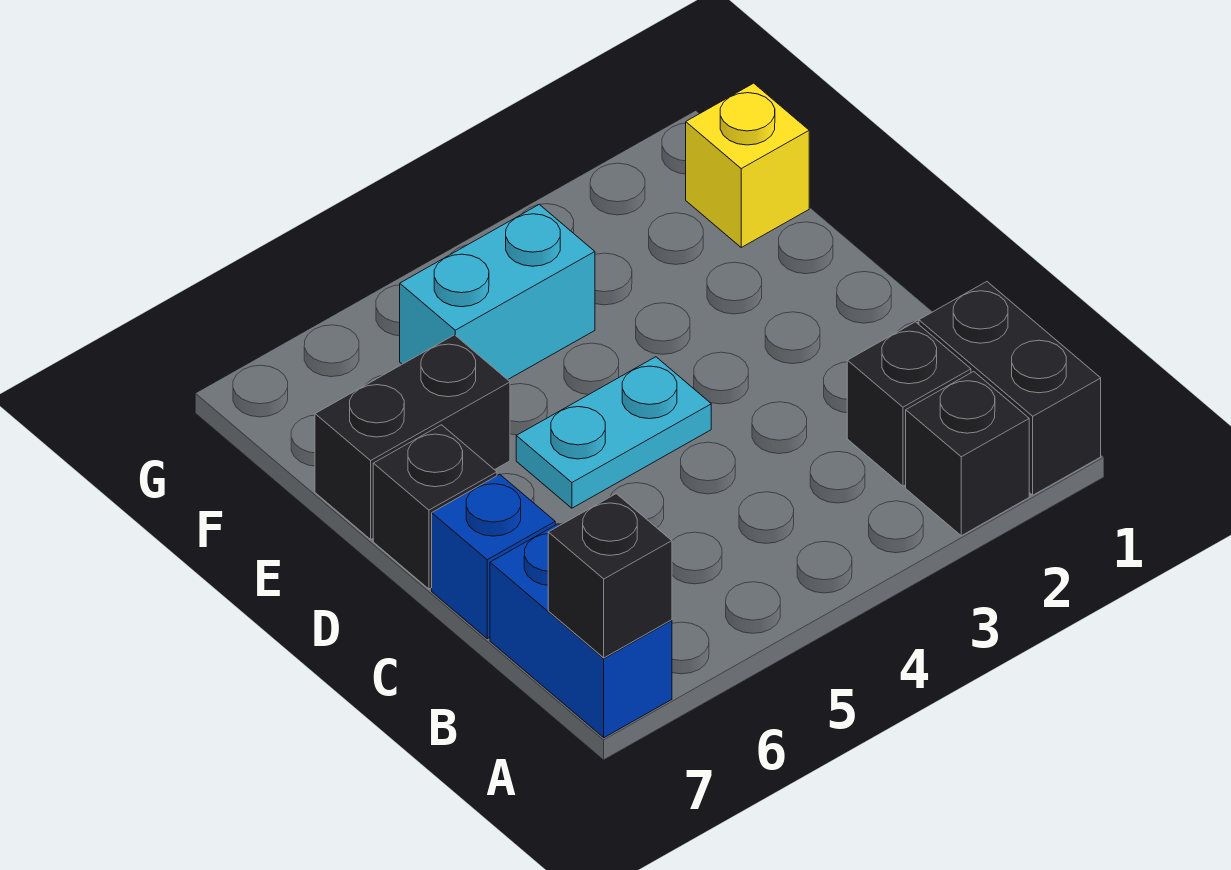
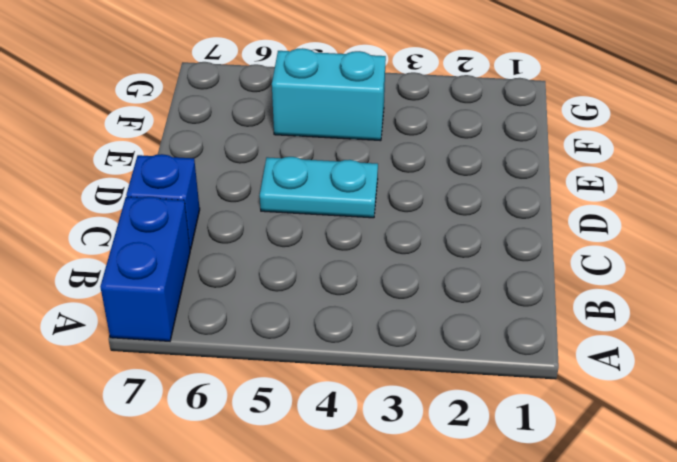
none -> black brick A1:B1 level 1
none -> black brick A2 level 1

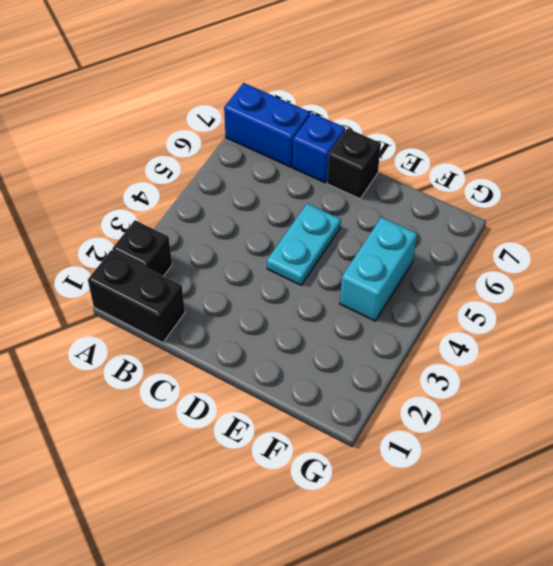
none -> black brick B2 level 1
none -> black brick E6:E7 level 1

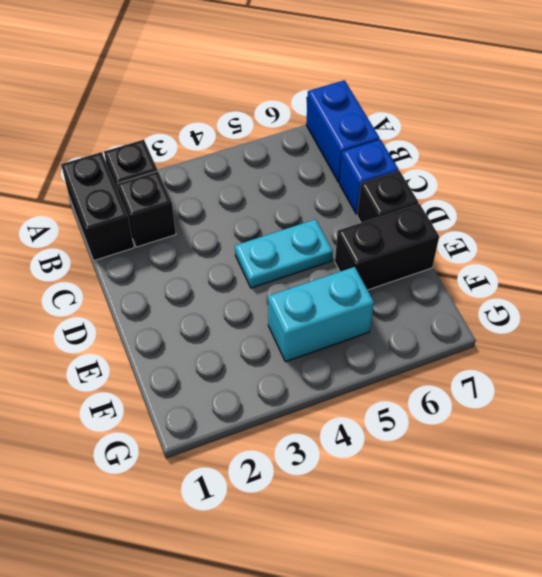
none -> yellow brick F1 level 1
none -> black brick A7 level 2

